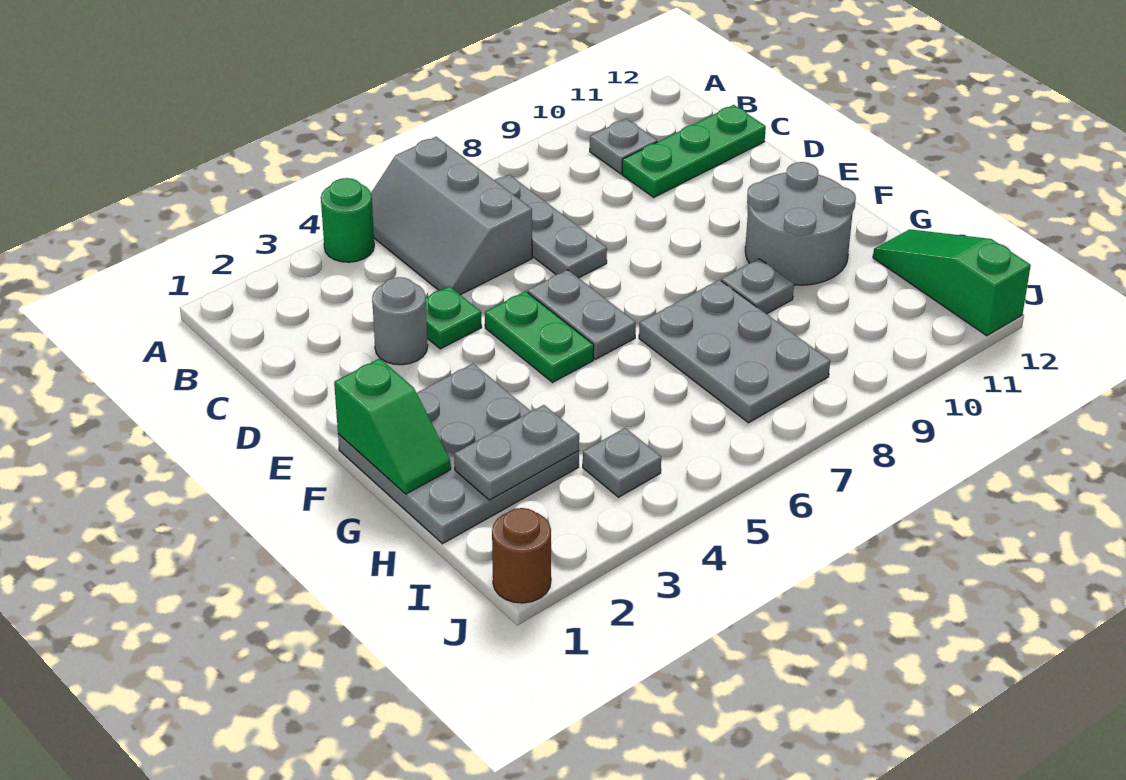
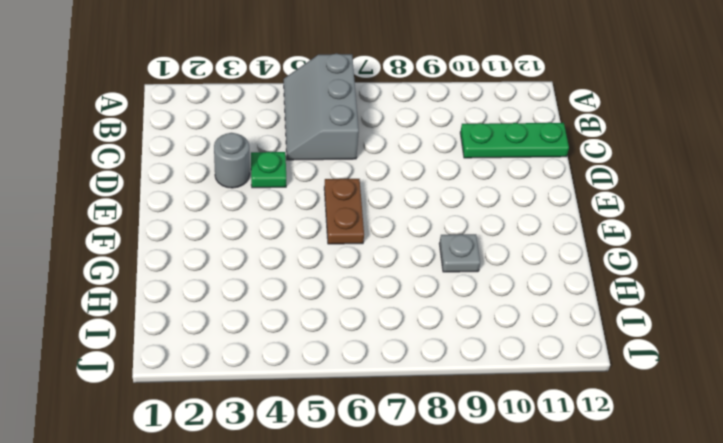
brown plate E6:F6 level 1 -> grey plate E6:F6 level 1
none -> green round brick A4 level 1
none -> grey plate B7:D7 level 1
none -> grey plate B10 level 1

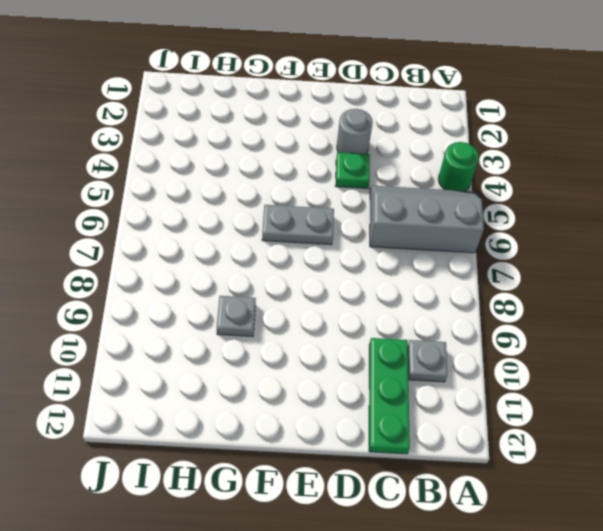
none -> grey plate B7:D7 level 1
none -> green plate E5:F5 level 1
none -> grey plate F1:H3 level 1

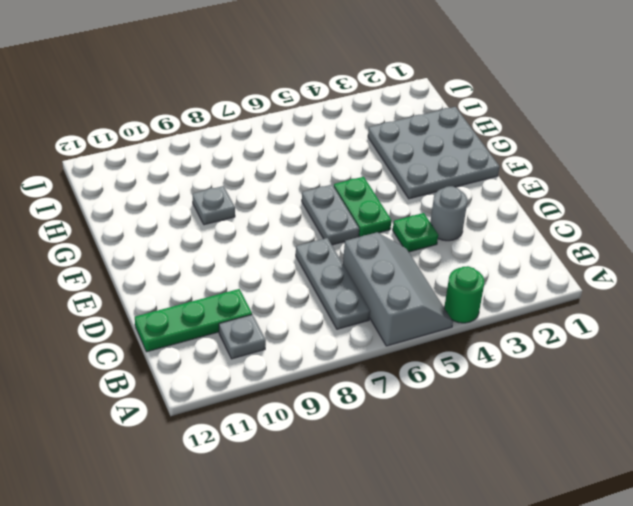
none -> grey round brick F10:G11 level 1
none -> grey plate G7:I8 level 1
none -> green slope H12:J12 level 1 top J

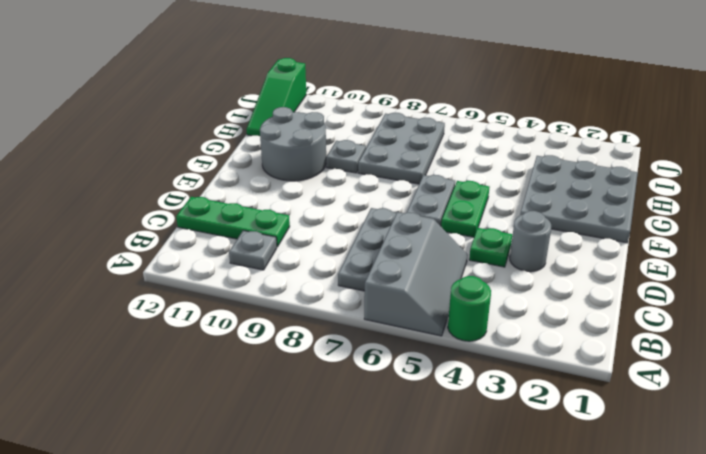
none -> grey plate I4 level 1
none -> brown round brick J1 level 1
none -> green slope F1:G1 level 2 top F

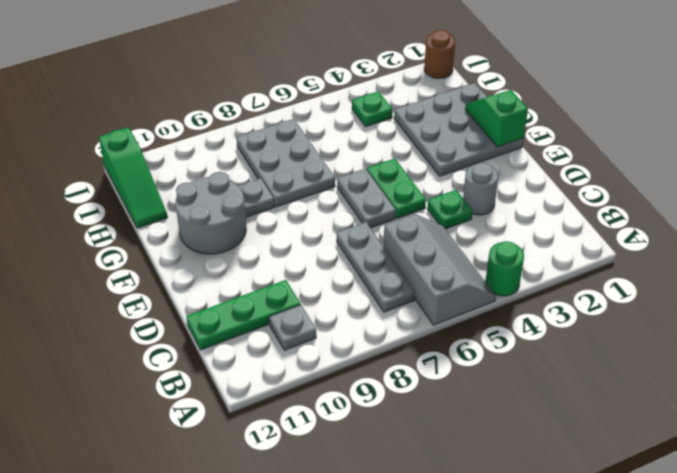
green plate I4 level 1 -> grey plate I4 level 1
none -> grey plate H2:H3 level 2

